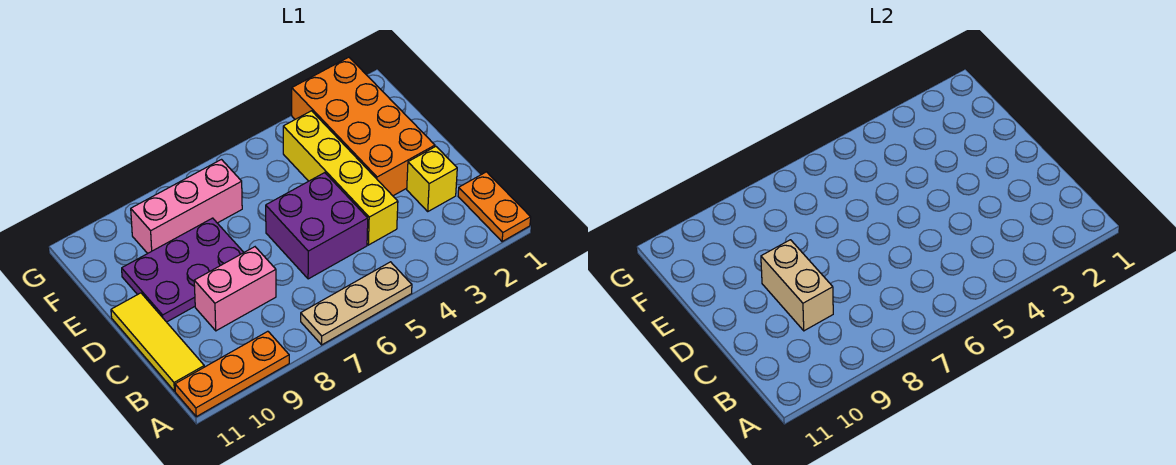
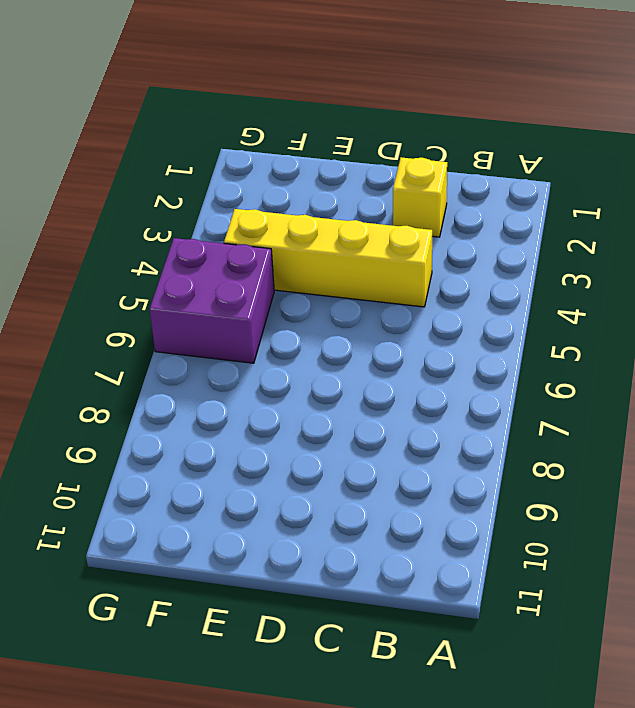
purple brick F5:G6 level 1 -> purple brick C5:D6 level 1
none -> orange plate A1:B1 level 1
none -> tan plate A5:A7 level 1
none -> orange plate A9:A11 level 1

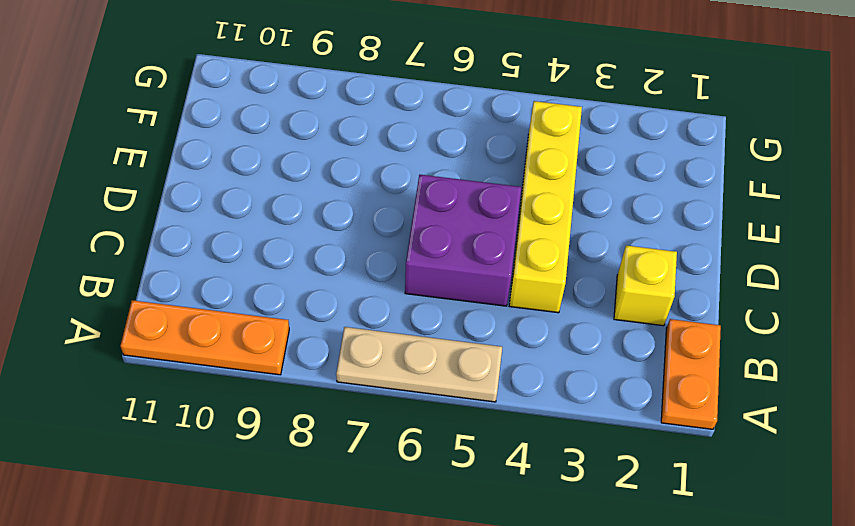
none -> yellow tile B11:D11 level 1
none -> pink brick C8:C9 level 1
none -> orange brick D2:G3 level 1

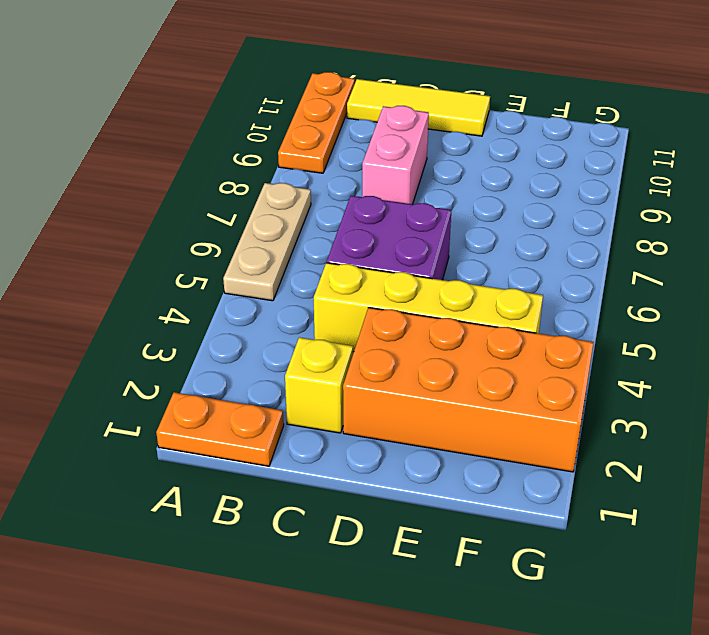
none -> purple plate D8:E10 level 1
none -> pink brick F7:F9 level 1
none -> tan brick C9:D9 level 2

